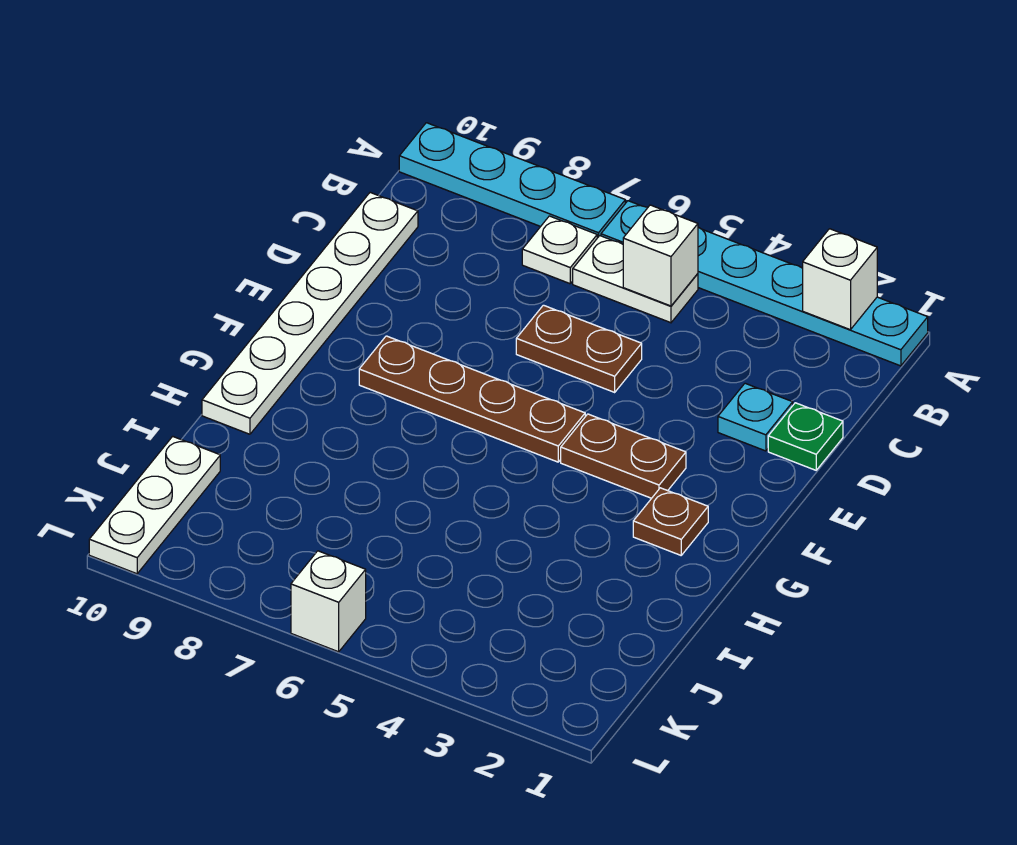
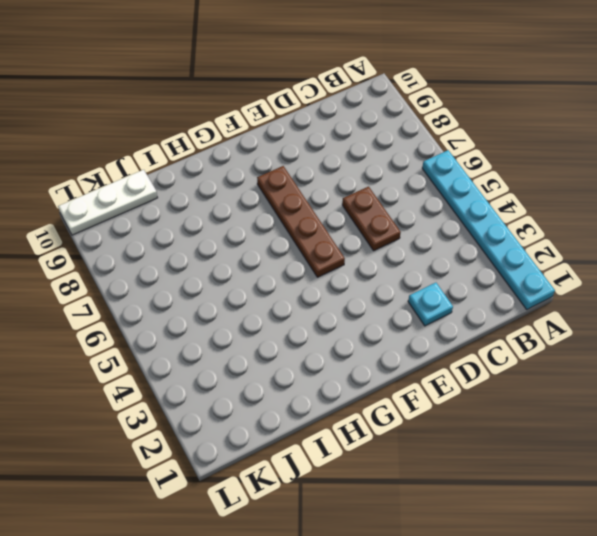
none -> cyan plate A7:A10 level 1
none -> white plate B5:B6 level 1
none -> white plate B7 level 1

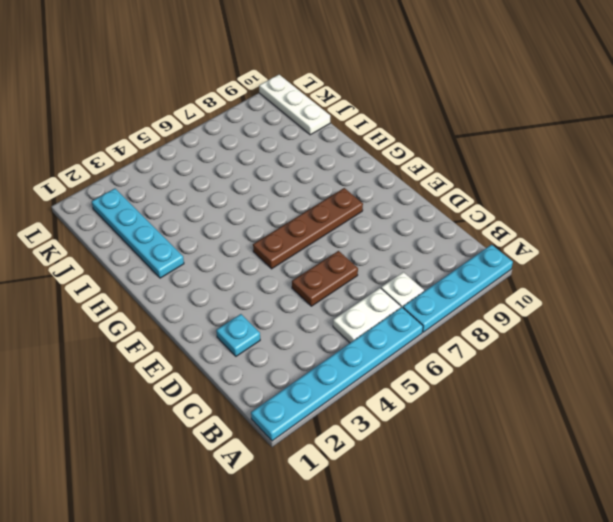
cyan plate H2:K2 level 1 -> none
none -> white plate C10:H10 level 1
none -> green plate D1 level 1
none -> brown plate F3:F4 level 1

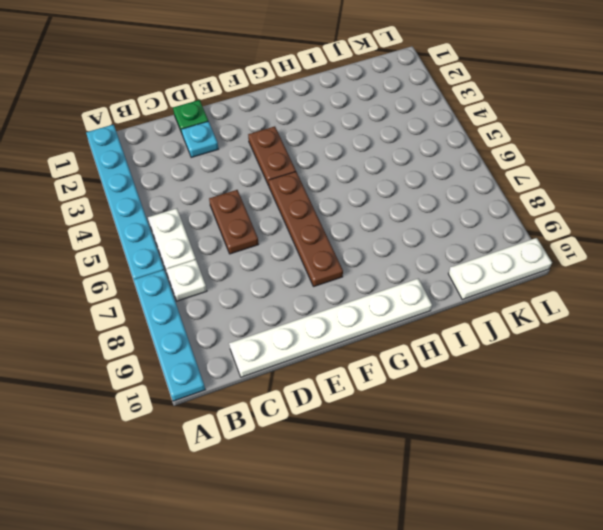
none -> brown plate G2 level 1
none -> white brick L6 level 1
none -> white brick A2 level 2

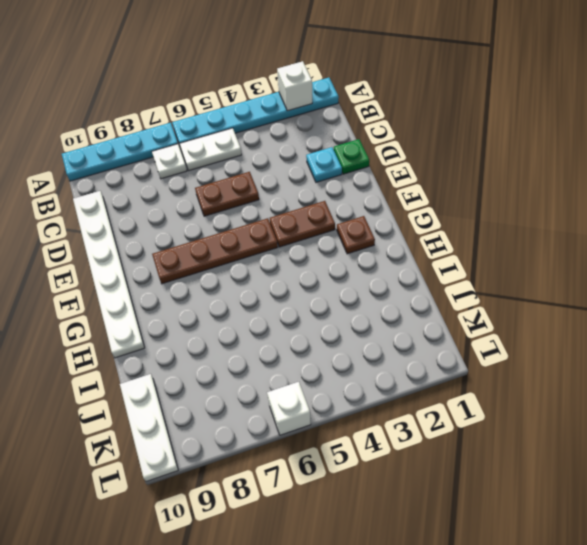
none -> white brick B5 level 2

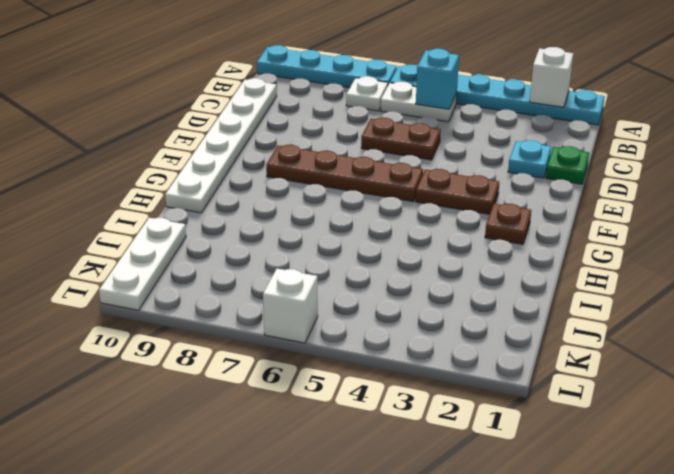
cyan brick B5 level 2 -> white brick B5 level 2

